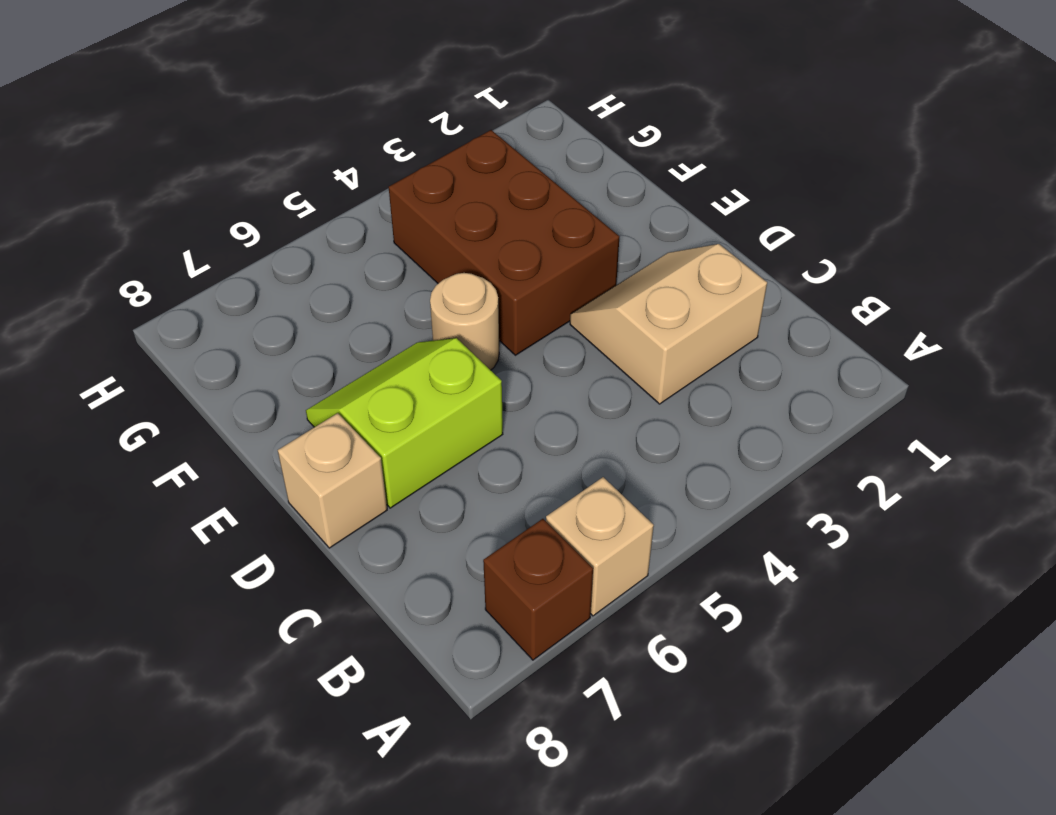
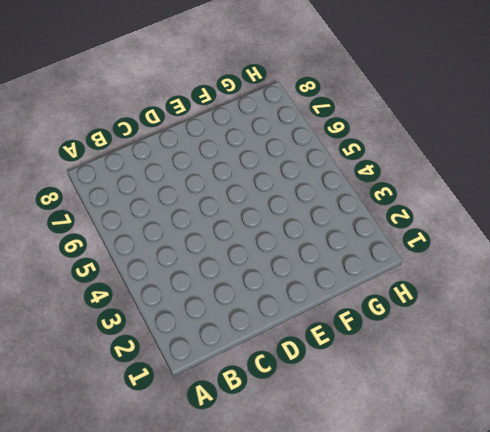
none -> tan brick A6 level 1
none -> brown brick A7 level 1

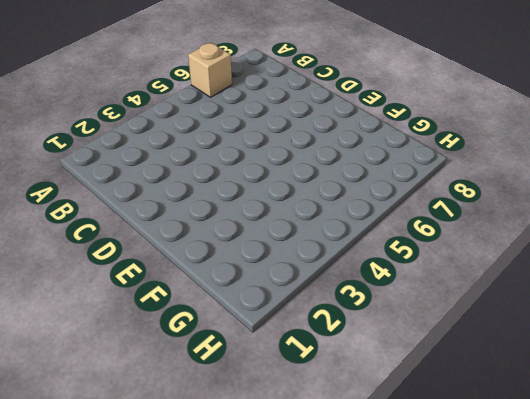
none -> brown brick A7 level 1
none -> tan slope C2:D3 level 1 top C

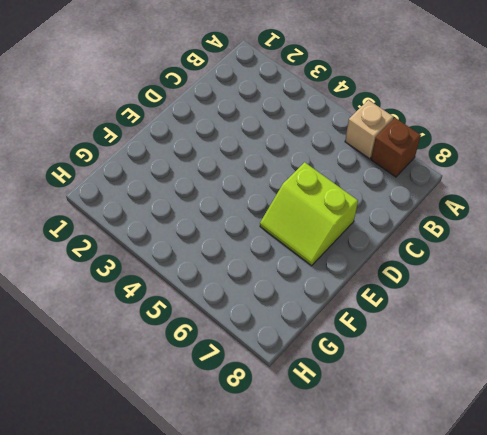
none -> tan slope C2:D3 level 1 top C
none -> tan brick D8 level 1

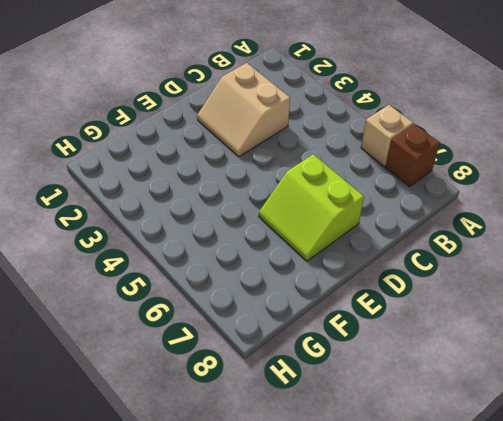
none -> tan brick D8 level 1
none -> brown brick E3:G4 level 1

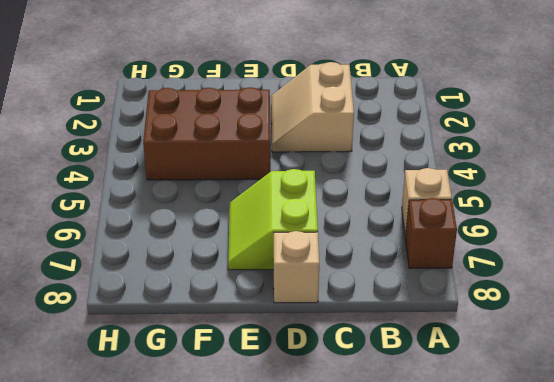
none -> tan round brick E5 level 1

